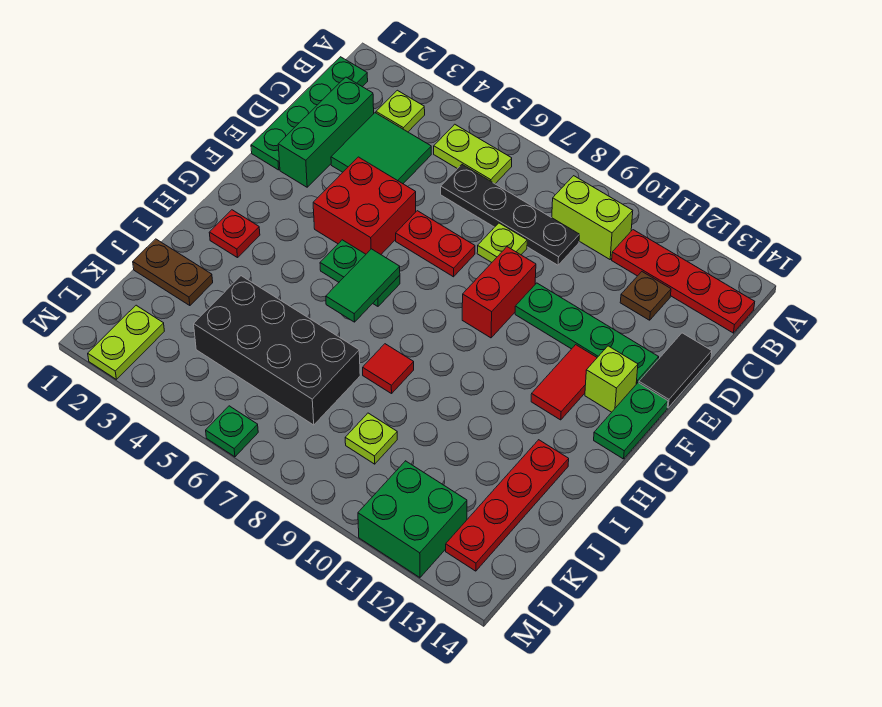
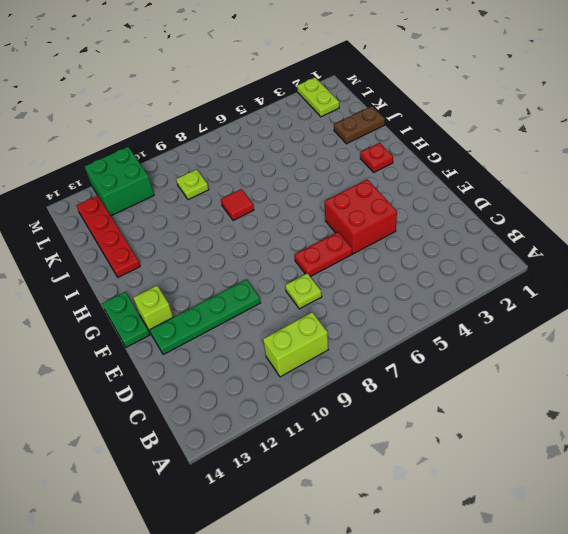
none -> green plate B1:E1 level 1
none -> lime plate B3 level 1
none -> lime plate B5:B6 level 1

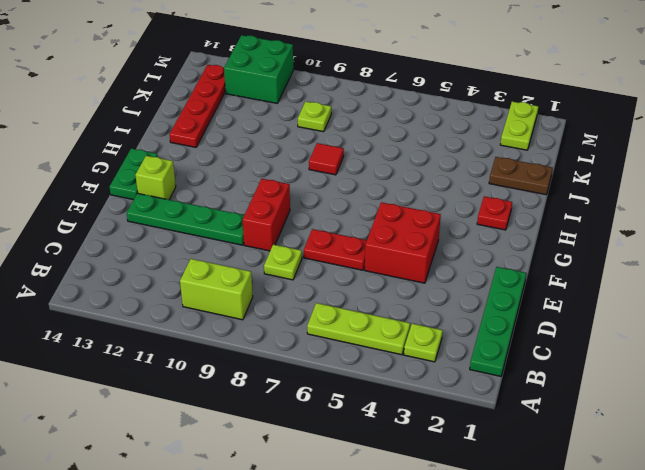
lime plate B4:B6 level 1 -> lime plate B5:B6 level 1
none -> red plate B11:B14 level 1
none -> green brick C2:E2 level 1
none -> green tile C3:D4 level 1

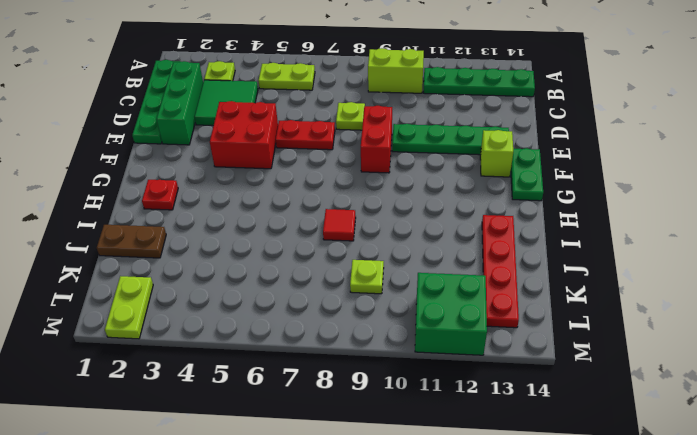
green plate B11:B14 level 1 -> red plate B11:B14 level 1
none -> black plate C6:C9 level 1
none -> brown plate C12 level 1
none -> black tile D14:E14 level 1

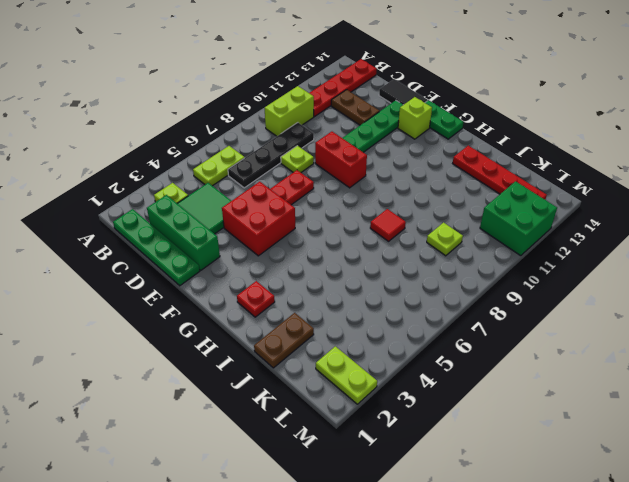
brown plate C12:D12 level 1 -> brown plate C12 level 1
none -> red tile F12:G12 level 1
none -> green plate G5:G6 level 1
none -> black brick J4:K7 level 1

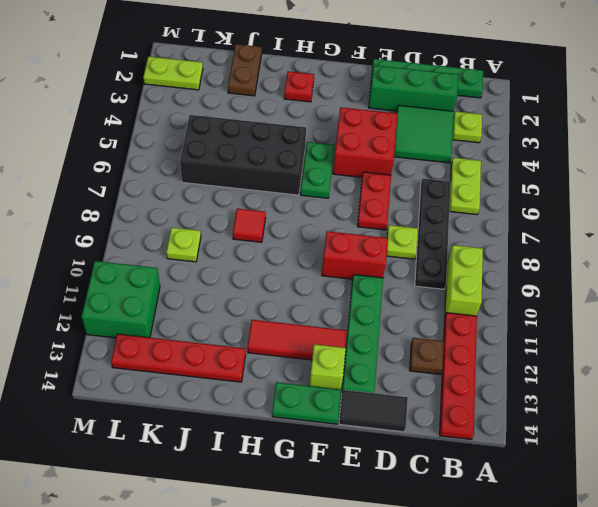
red tile F12:H12 level 1 -> red tile F12:G12 level 1
black brick H5:K6 level 1 -> black brick J4:K7 level 1
none -> green plate M6 level 1
none -> green tile G6:H6 level 2

